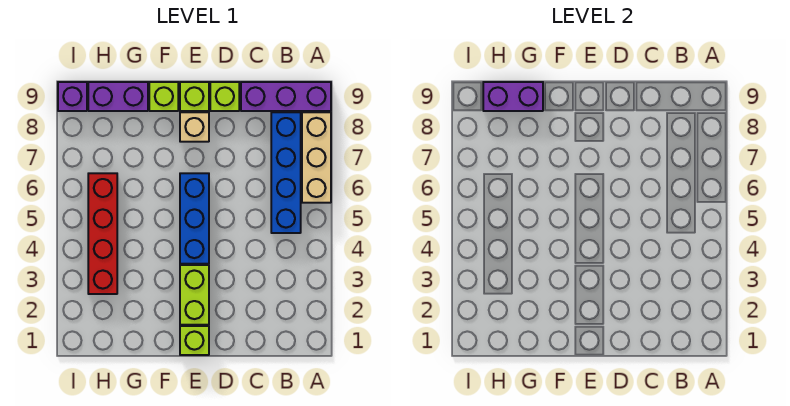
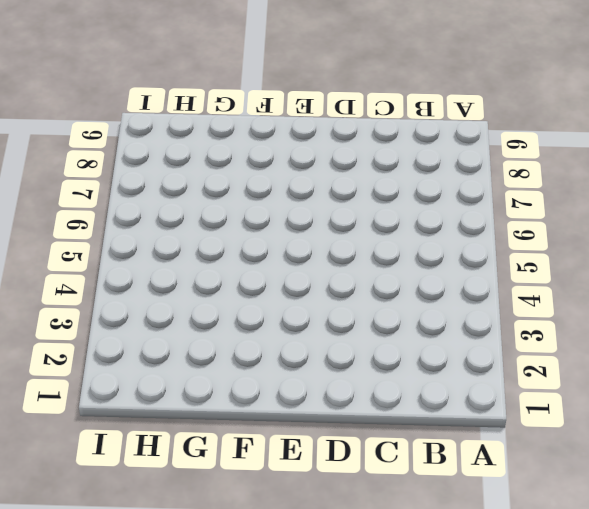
none -> tan brick A6:A8 level 1
none -> purple brick A9:C9 level 1
none -> blue brick B5:B8 level 1

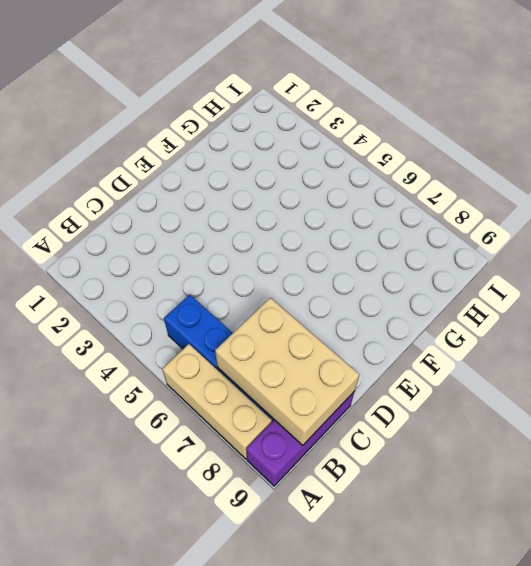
tan brick B7:C9 level 2 -> none
none -> lime brick D9 level 1
none -> lime brick E1 level 1
none -> lime brick E2:E3 level 1

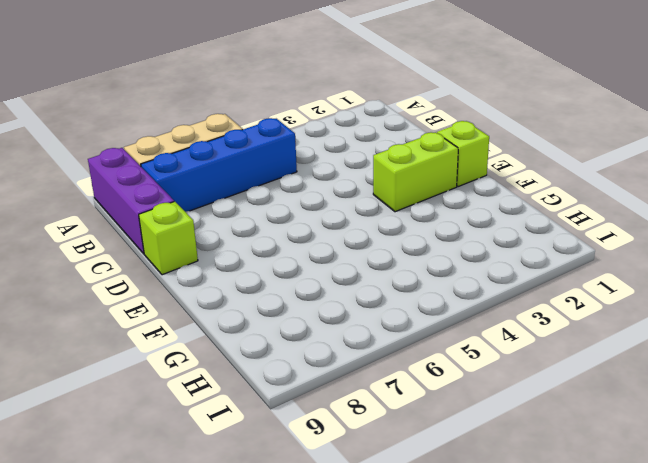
none -> blue brick E4:E6 level 1
none -> tan brick E8 level 1
none -> lime brick E9 level 1

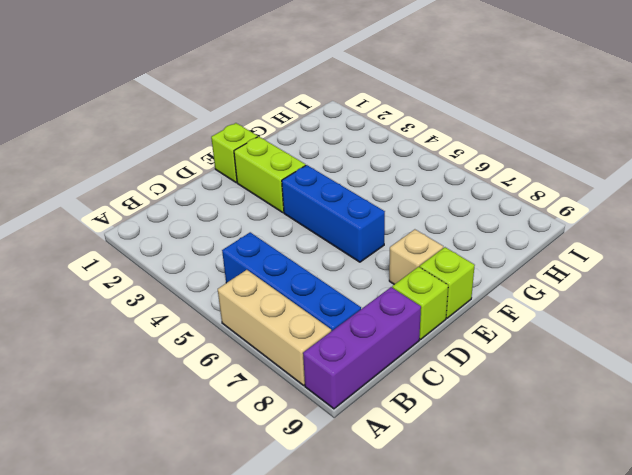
none -> lime brick F9 level 1
none -> purple brick G9:H9 level 1
none -> red brick H3:H6 level 1

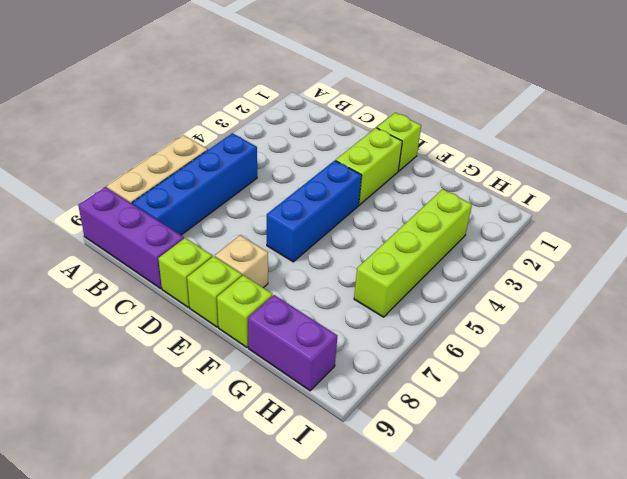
lime brick H3:H6 level 1 -> red brick H3:H6 level 1
none -> purple brick I9 level 1
none -> purple brick G9:H9 level 2

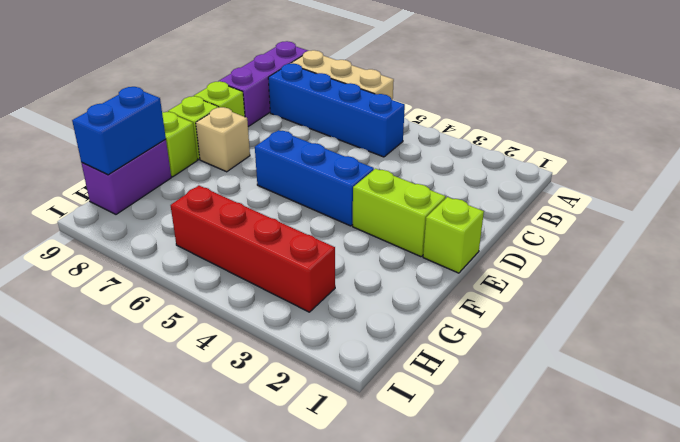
blue brick G9:H9 level 2 -> purple brick G9:H9 level 2
none -> purple brick I9 level 1

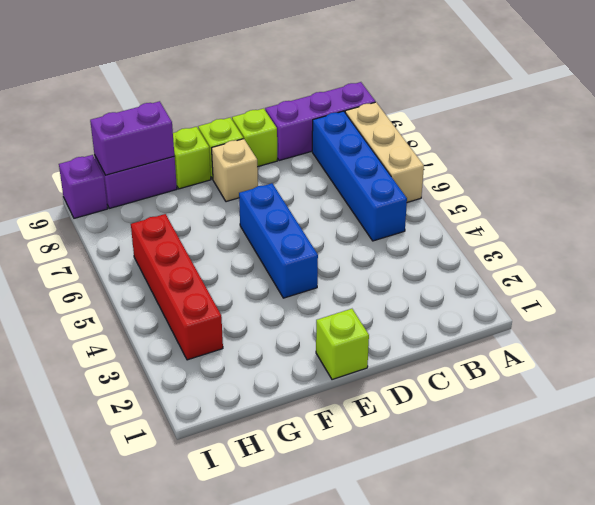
none -> lime brick E2:E3 level 1

